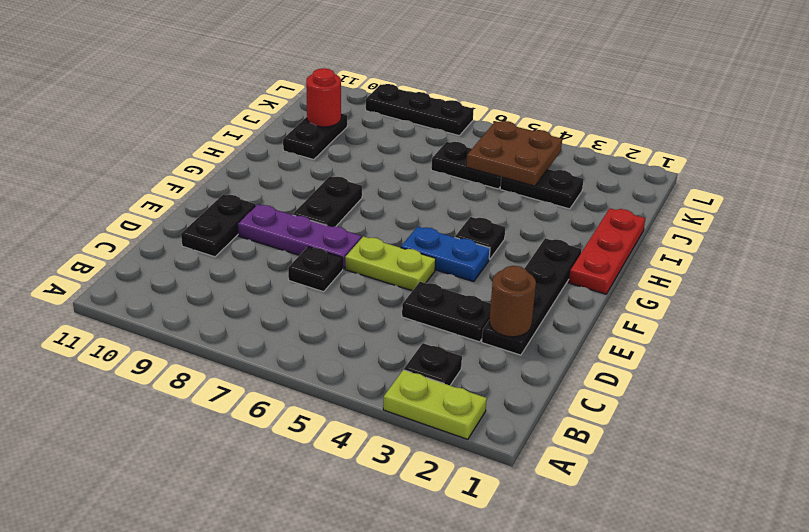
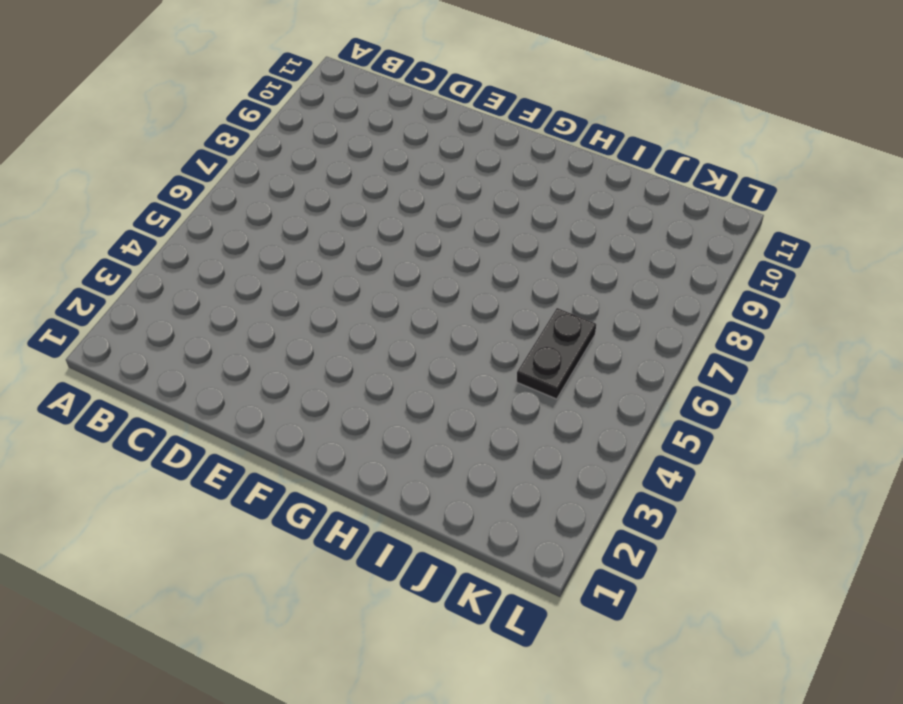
none -> lime plate A2:A3 level 1
none -> black plate B3 level 1
none -> black plate D2:G2 level 1

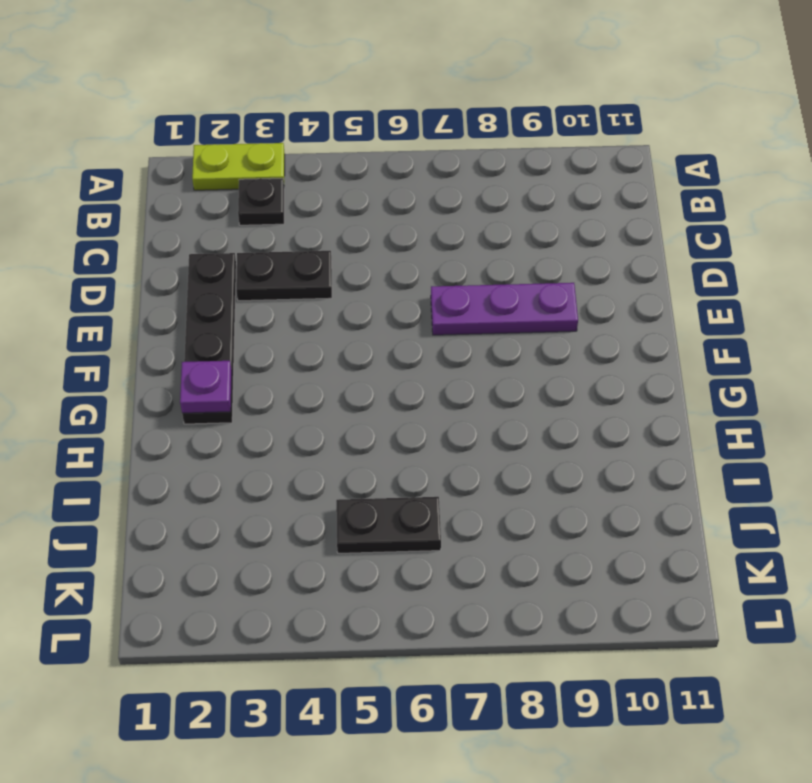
purple plate G2 level 2 -> none
none -> black plate D7 level 1
none -> black plate D10:E10 level 1
none -> lime plate E5:E6 level 1

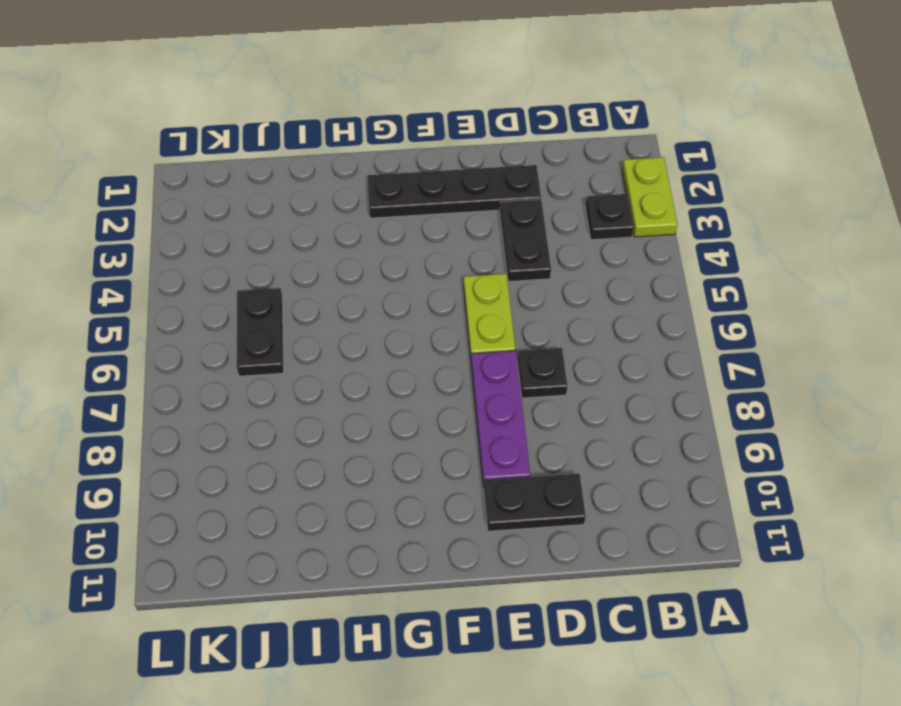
none -> blue plate F4:F5 level 1
none -> black plate F8:G8 level 1
none -> red plate G1:I1 level 1

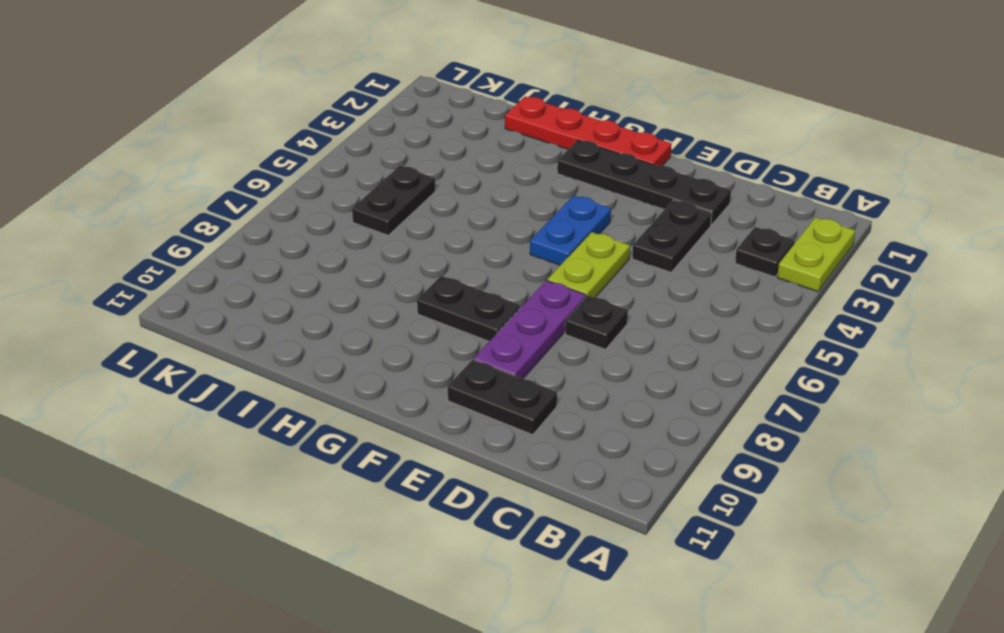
red plate F1:I1 level 1 -> red plate G1:I1 level 1
none -> black plate G4 level 1
none -> black plate I10:J10 level 1
none -> black plate J3:J4 level 1

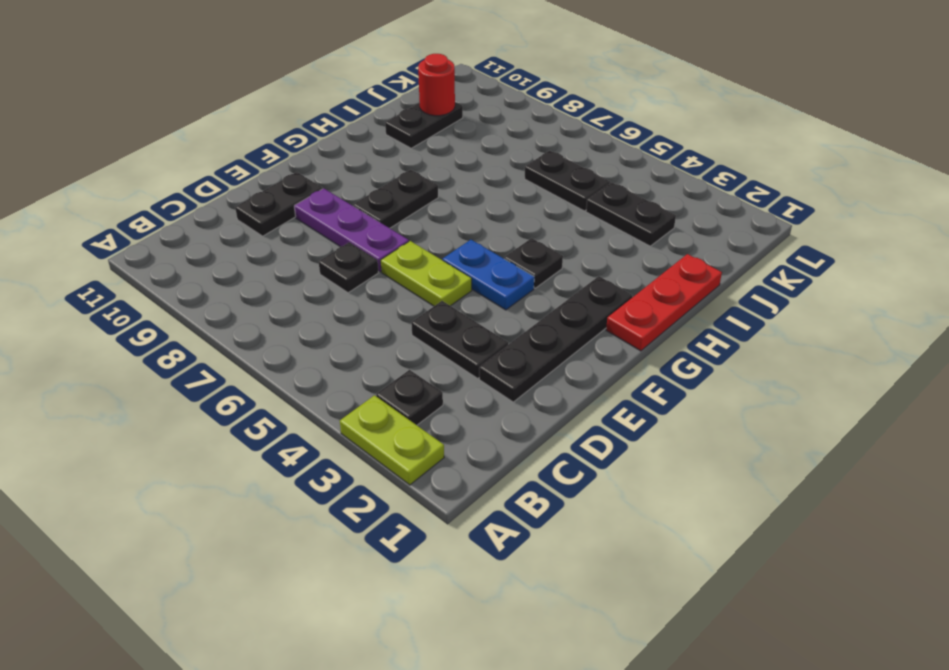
none -> black plate L7:L9 level 1
none -> brown round brick D2 level 2
none -> brown plate J4:K5 level 2

